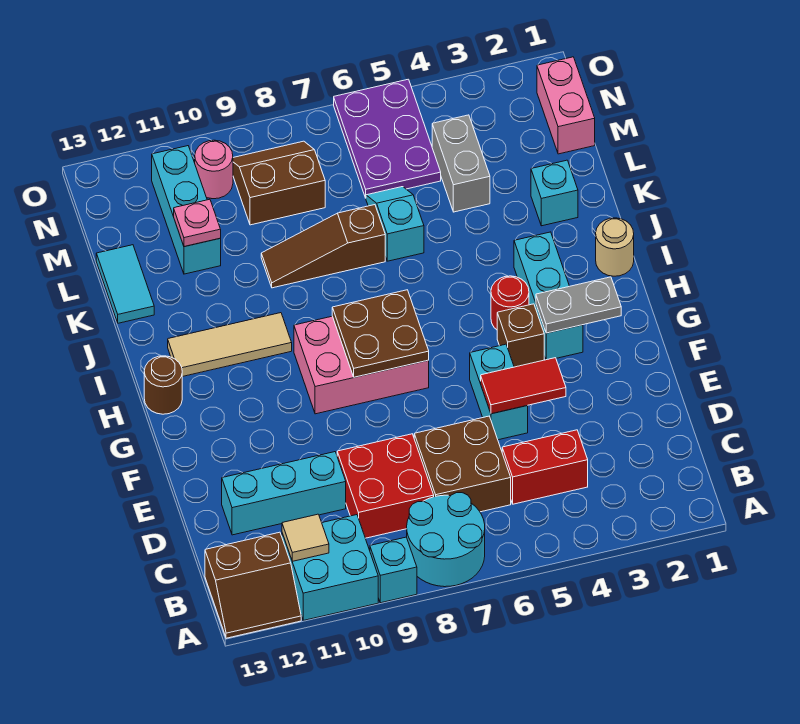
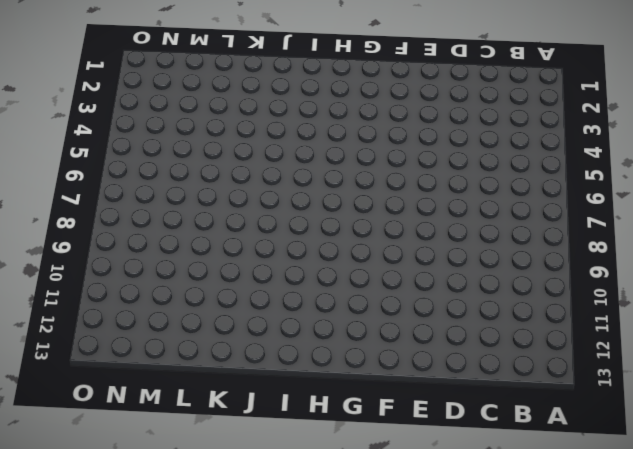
none -> cyan round brick A7:B8 level 1
none -> cyan brick A9 level 1
none -> cyan brick A10:B11 level 1
none -> brown slope A12:B13 level 1 top B

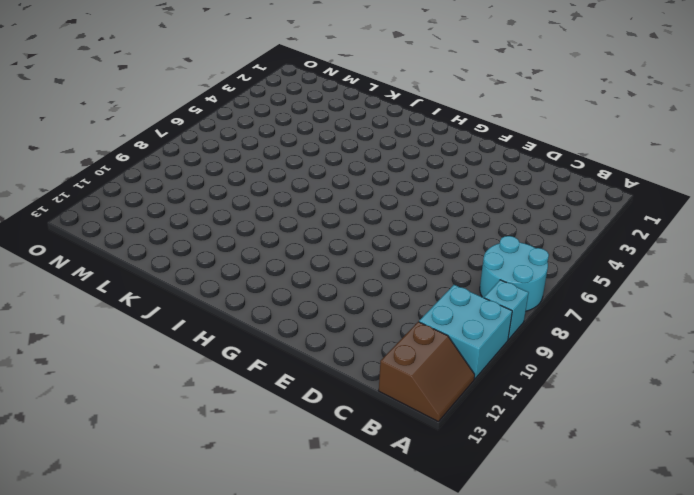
none -> red brick C4:C5 level 1
none -> brown brick C6:D7 level 1
none -> red brick C8:D9 level 1
none -> cyan brick D10:D12 level 1

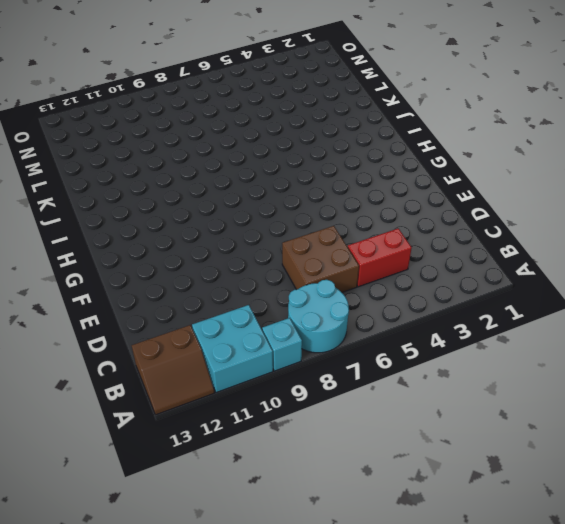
none -> red brick C8:D9 level 1
none -> cyan brick D10:D12 level 1
none -> cyan brick E5:F5 level 1
none -> cyan brick G3:I3 level 1

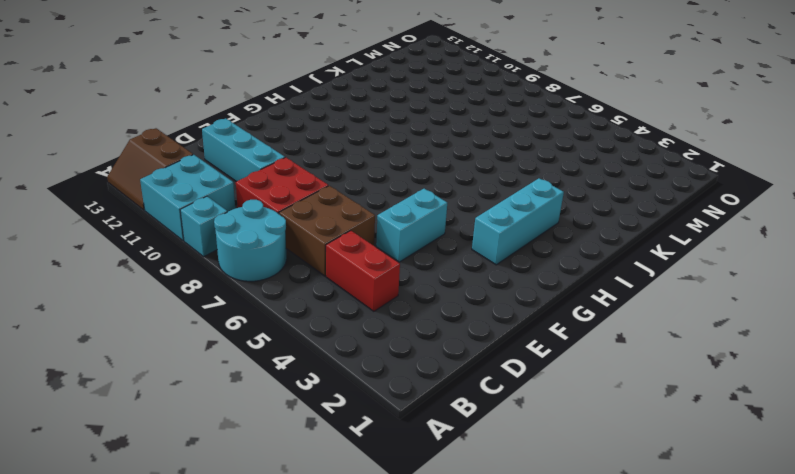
none -> brown brick G4 level 1
none -> pink brick G7:H9 level 1
none -> red round brick H4 level 1
none -> brown round brick H13 level 1

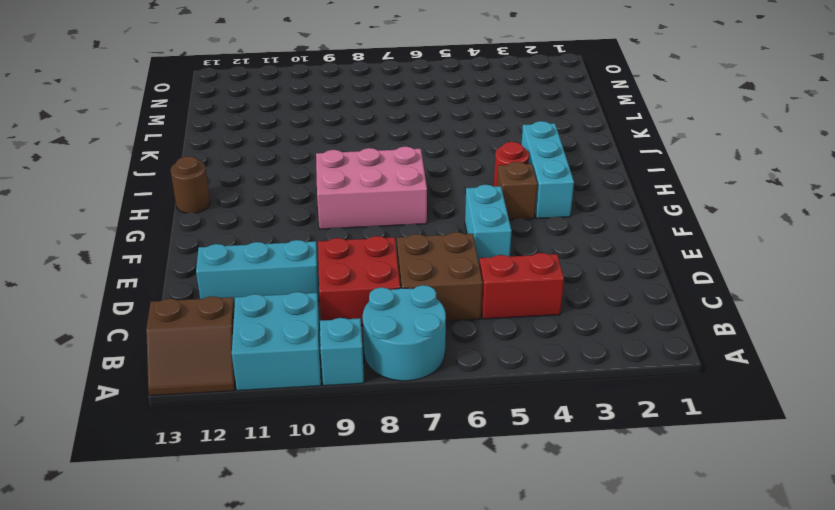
none -> tan round brick I1 level 1
none -> tan tile I10:I12 level 1
none -> cyan brick K2 level 1
none -> cyan slope K6:L6 level 1 top K

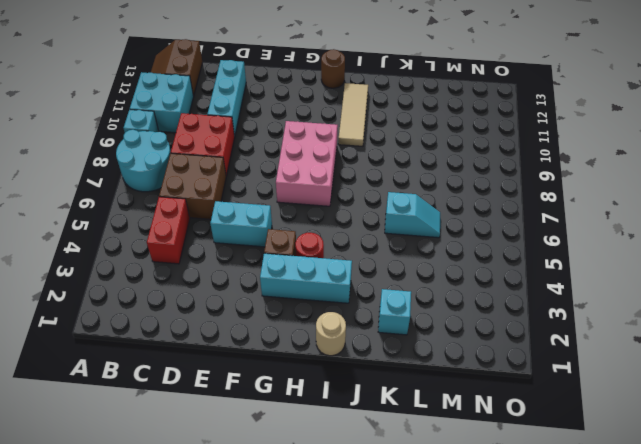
none -> brown slope K7:K9 level 1 top 7
none -> cyan tile K13:L13 level 1
none -> grey brick L4:M4 level 1
none -> cyan brick L11:N11 level 1

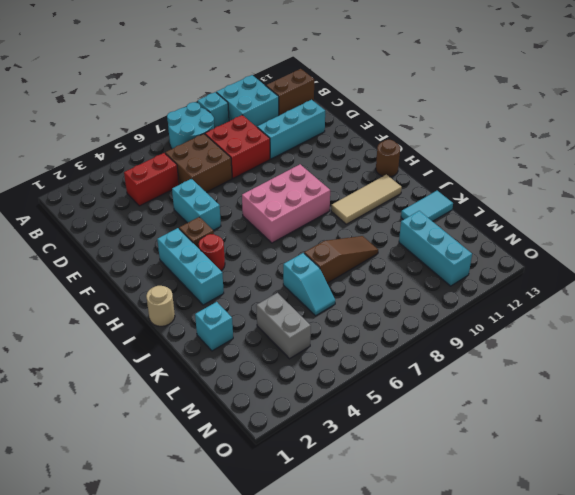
cyan tile K12:K13 level 1 -> cyan tile K13:L13 level 1
none -> pink brick M1:N1 level 1
none -> purple plate M5:O6 level 1
none -> brown slope M8:N9 level 1 top M
none -> pink round brick N10 level 1

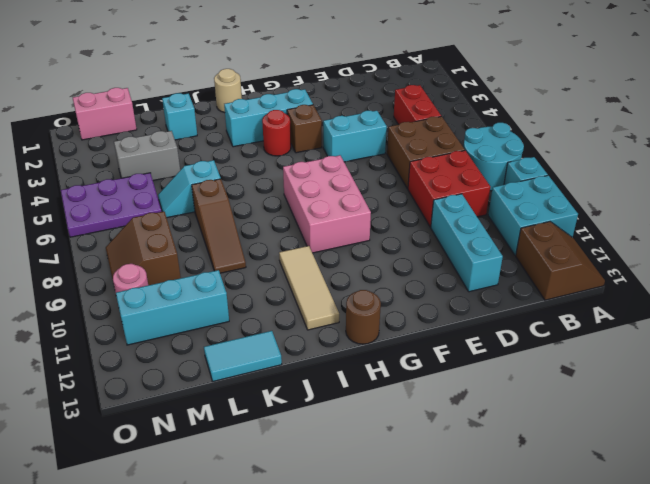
none -> tan tile B11 level 2
none -> red tile E4:E5 level 2
none -> grey plate G2:G3 level 2
none -> brown plate G7:H8 level 2

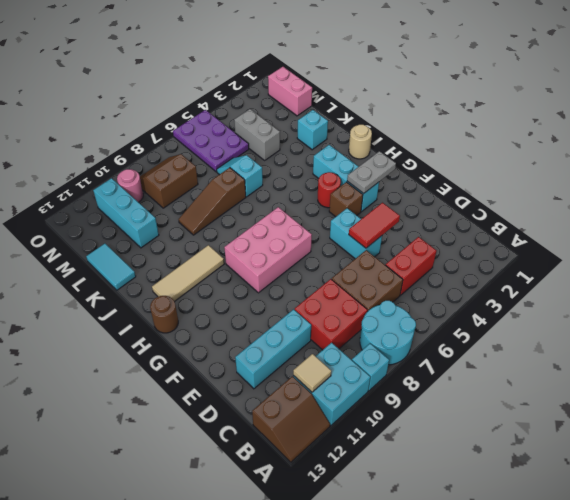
none -> brown plate G7:H8 level 2
none -> pink plate L11 level 2

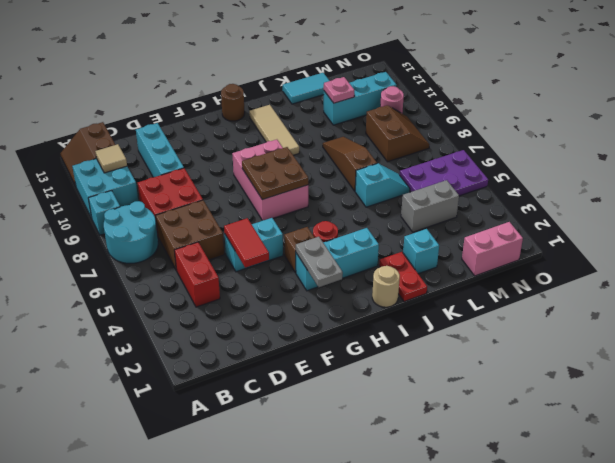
red plate J1:J2 level 1 -> none

